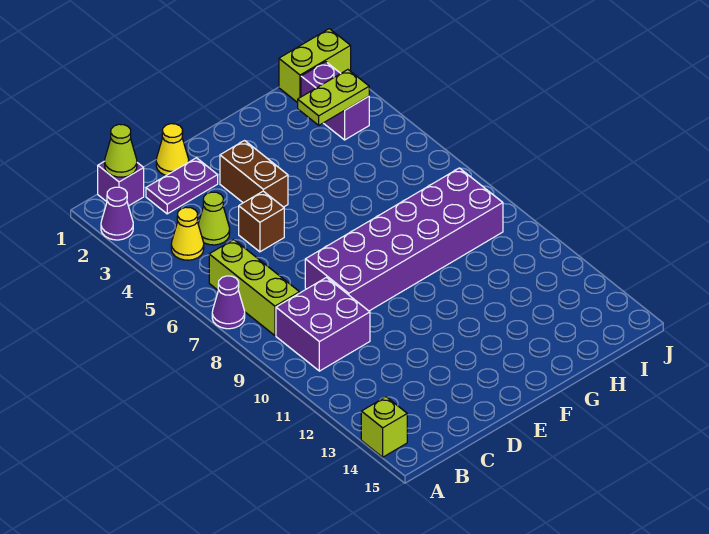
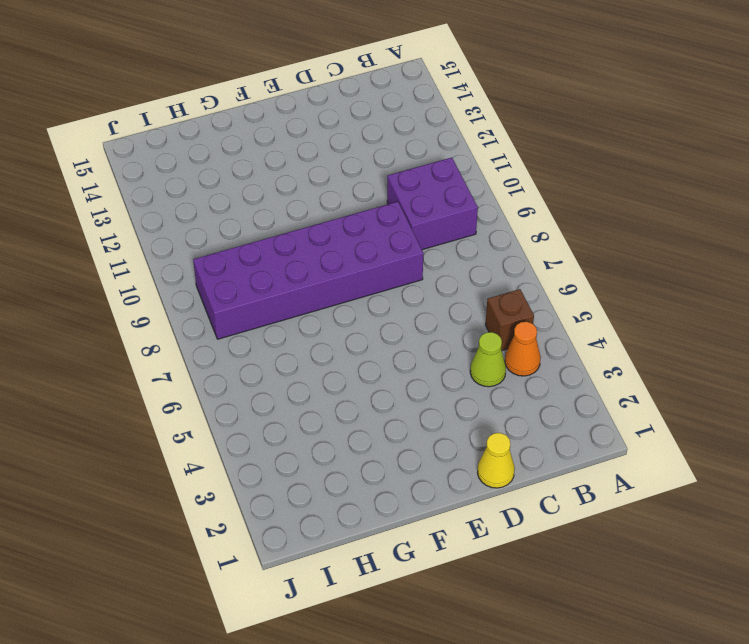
orange cone B4 level 1 -> yellow cone B4 level 1
brown brick B5 level 1 -> brown brick D5 level 1
none -> purple cone A2 level 1
none -> purple cone A7 level 1
none -> lime brick A14 level 1

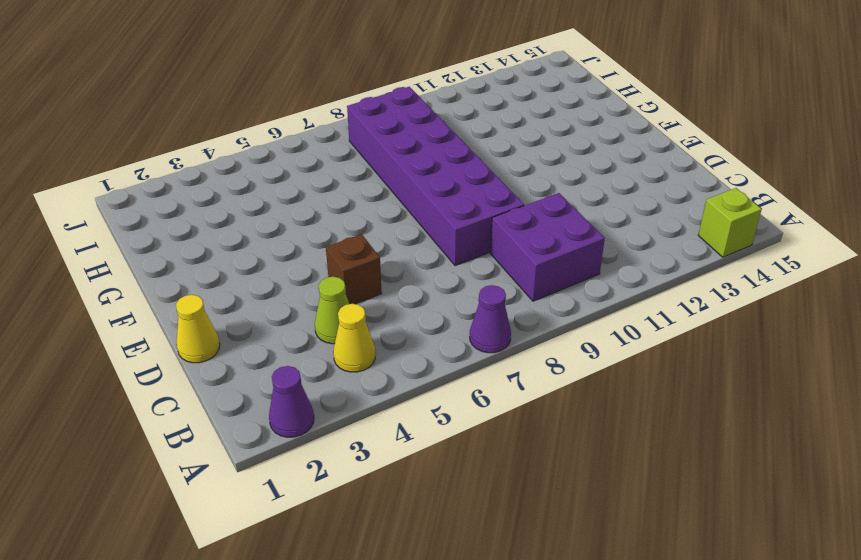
none -> purple brick B1 level 1
none -> lime brick B6:B8 level 1
none -> purple plate C2:D2 level 1

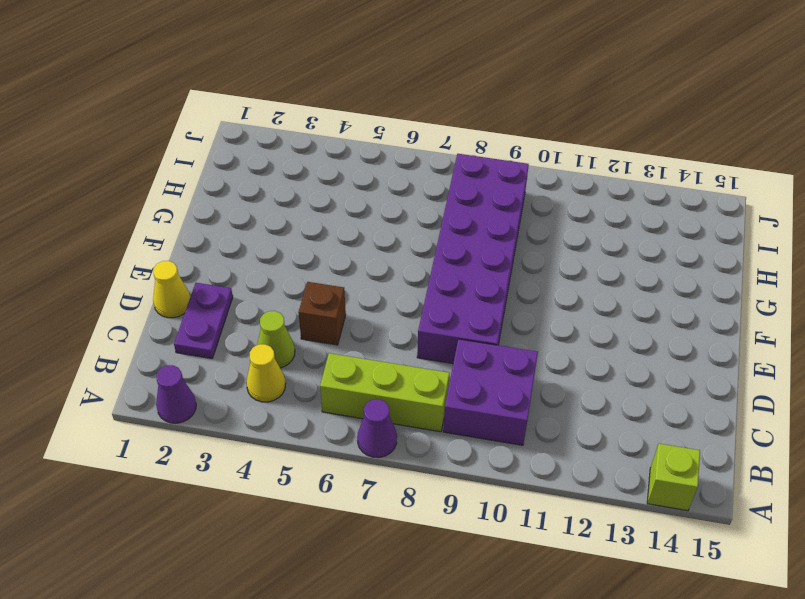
none -> purple brick B1 level 1
none -> brown brick E3:E4 level 1
none -> lime brick I1:J1 level 1

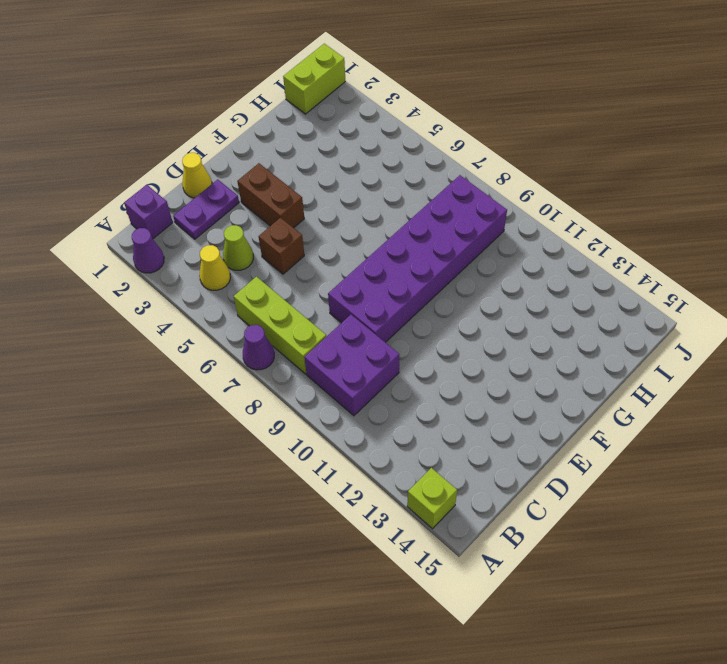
none -> purple brick I2:I3 level 1
none -> lime cone B1 level 2
none -> lime plate H3:I3 level 2

